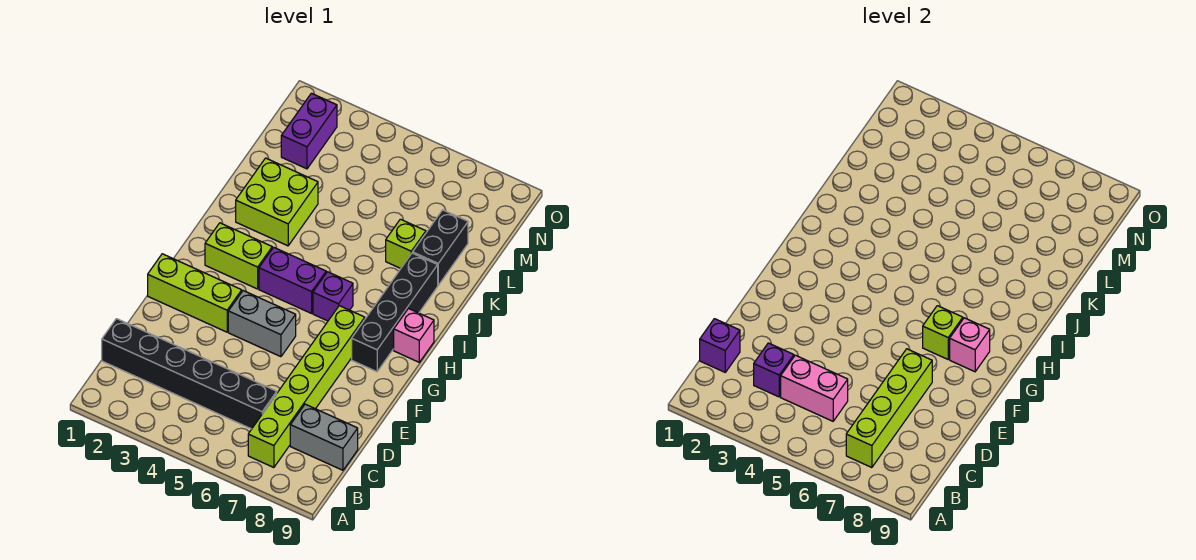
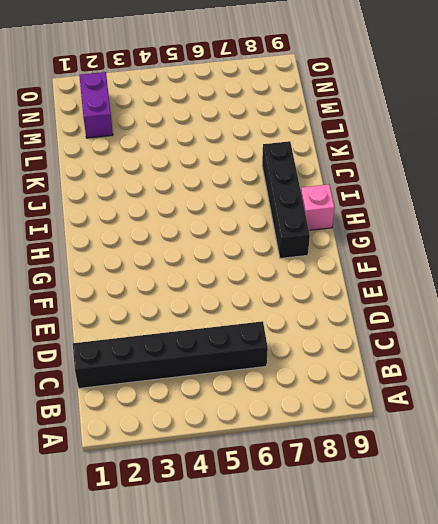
none -> lime brick B7:G7 level 1
none -> grey brick C8:C9 level 1
none -> lime brick F1:F3 level 1

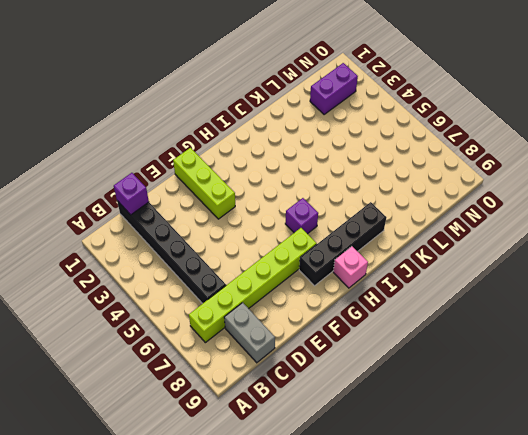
none -> grey brick F4:F5 level 1
none -> lime brick H2:H3 level 1
none -> purple brick H4:H5 level 1

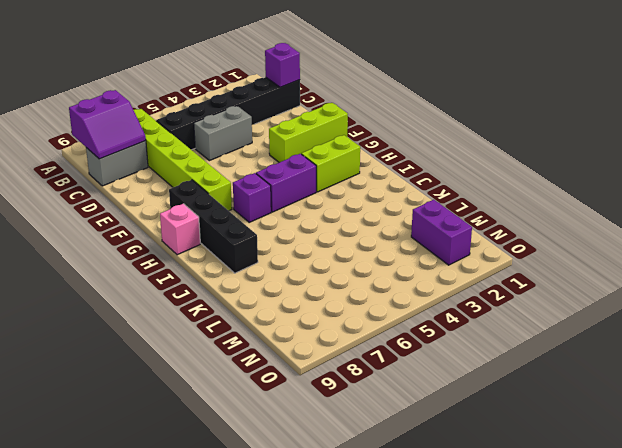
purple slope B8:C9 level 2 top B -> none
grey brick D4:D5 level 1 -> grey brick F4:F5 level 1
none -> lime brick J2:K3 level 1
none -> lime brick K7 level 1
none -> black brick K8:L8 level 1

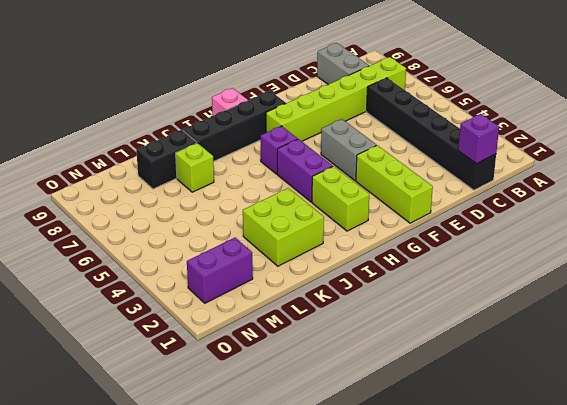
none -> lime brick B7:E7 level 2
none -> purple brick C3 level 2
none -> pink brick C4:C5 level 2

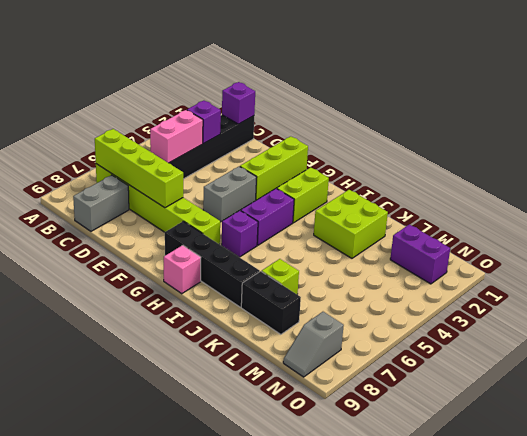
grey slope N8:N9 level 1 top 8 -> none
none -> lime brick G7 level 2
none -> pink brick G8 level 2

